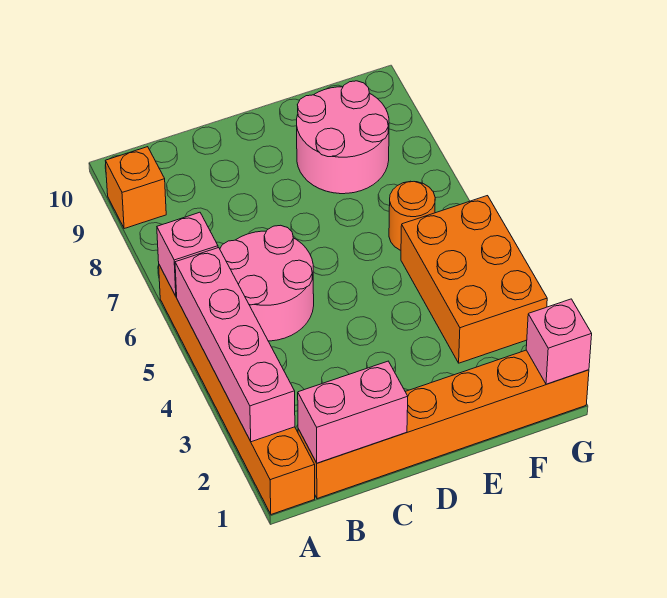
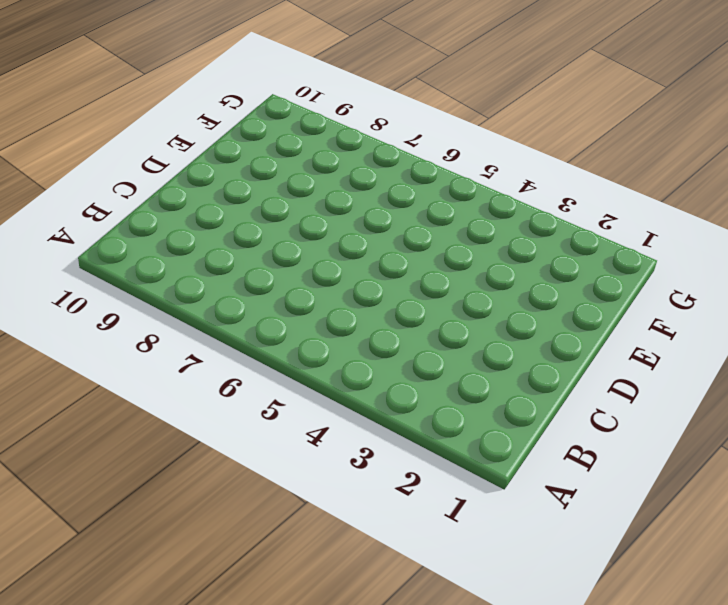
none -> orange brick A1:A6 level 1
none -> orange brick A9 level 1

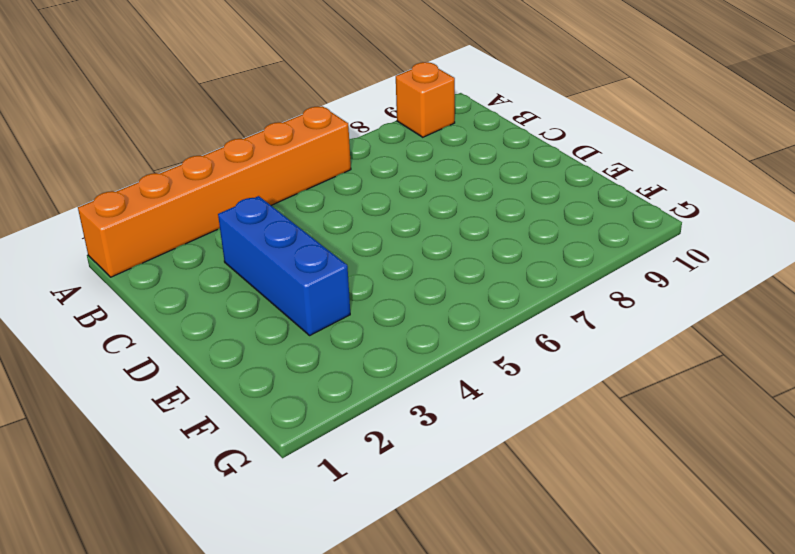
blue brick C3:E3 level 1 -> none
none -> orange brick B1:G1 level 1
none -> pink round brick B5:C6 level 1

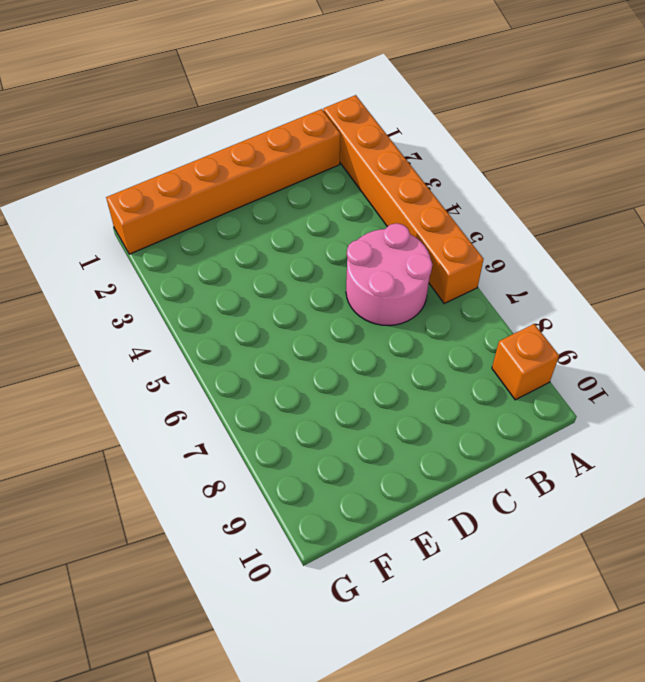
none -> pink round brick E8:F9 level 1
none -> orange brick F3:G5 level 1

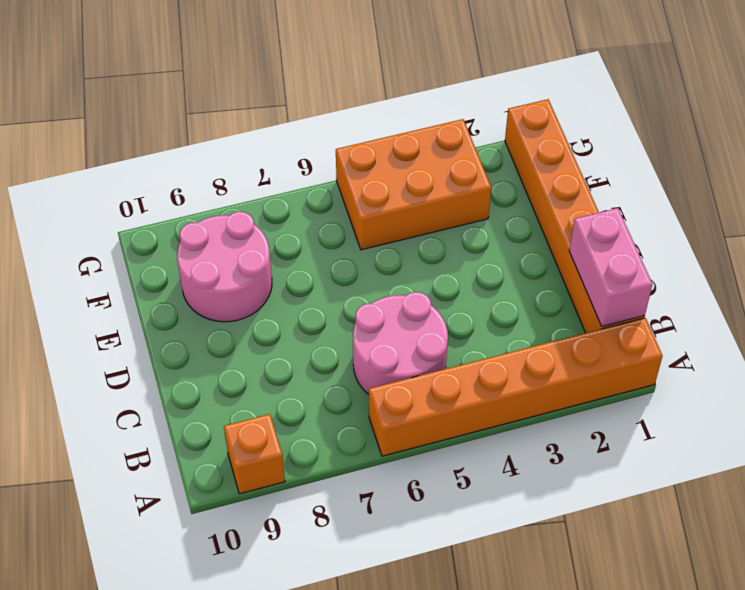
none -> orange round brick F6 level 1
none -> pink brick A2:A5 level 2

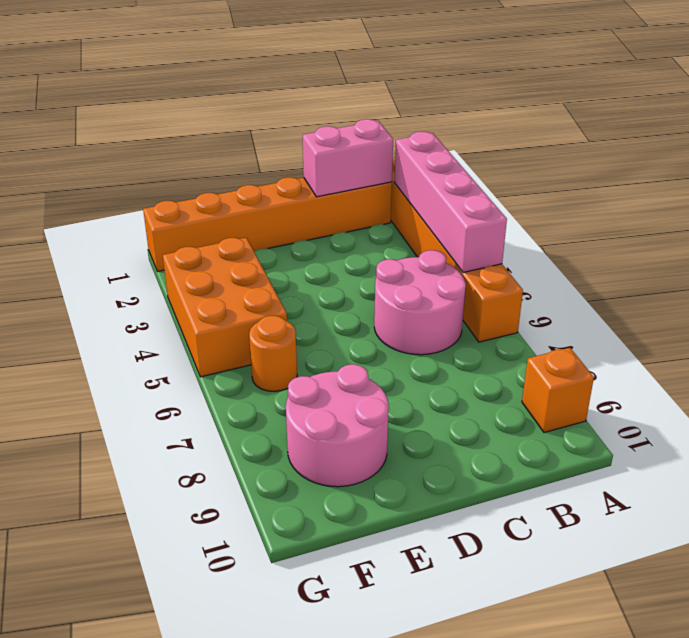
none -> pink brick A6 level 2
none -> pink brick G1 level 2

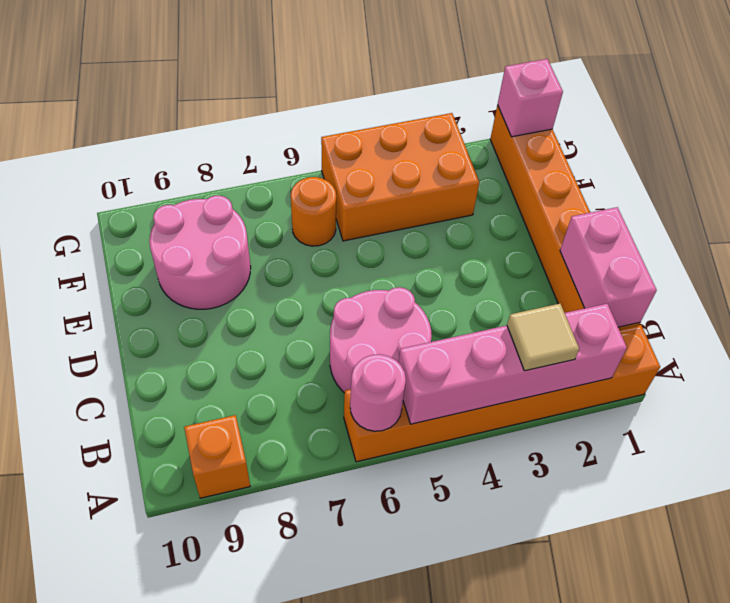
tan tile A3 level 3 -> none
pink round brick A6 level 2 -> pink brick A6 level 2

